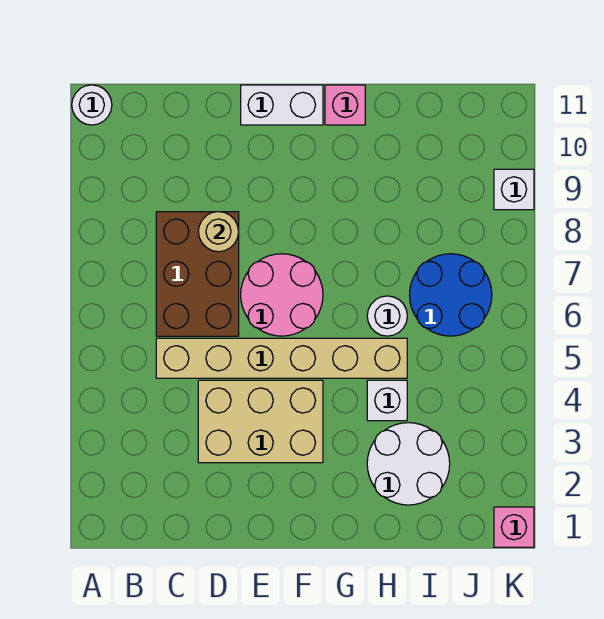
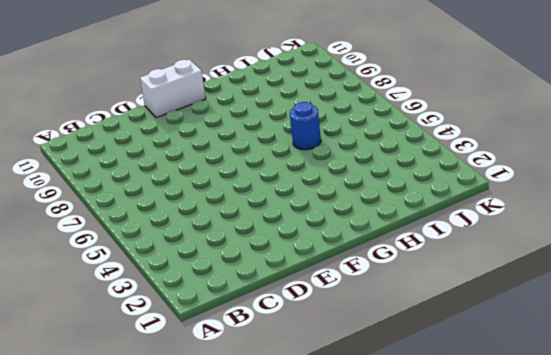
blue round brick H6 level 1 -> white round brick H6 level 1
none -> white round brick A11 level 1
none -> tan brick C5:H5 level 1
none -> brown brick C6:D8 level 1

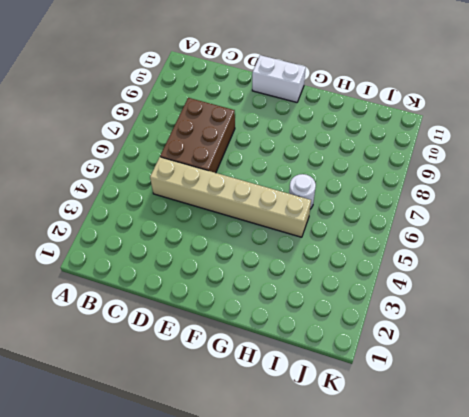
none -> white round brick A11 level 1
none -> tan brick D3:F4 level 1
none -> pink round brick E6:F7 level 1

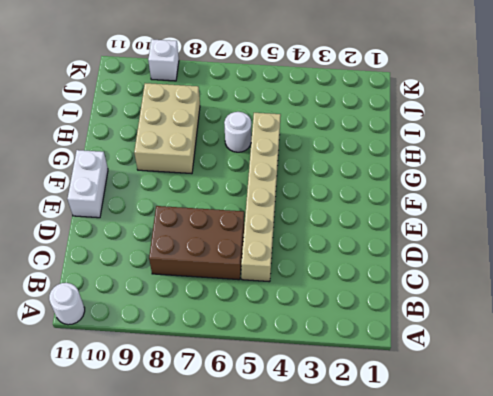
tan brick G8:I9 level 1 -> tan brick D3:F4 level 1
none -> pink round brick E6:F7 level 1
none -> pink brick G11 level 1
none -> white round brick H2:I3 level 1

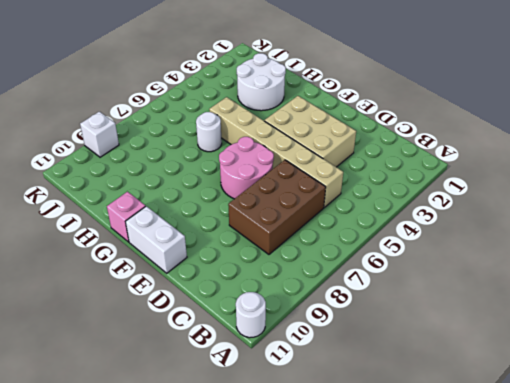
none -> white brick H4 level 1
none -> blue round brick I6:J7 level 1
none -> pink brick K1 level 1

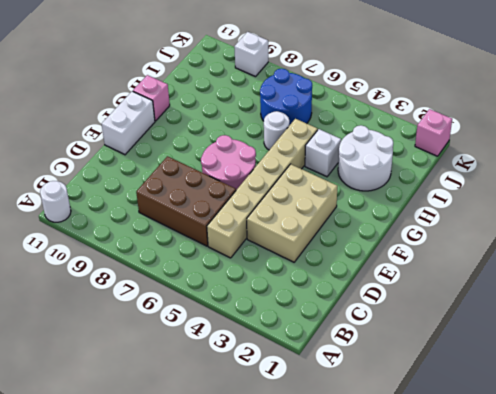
none -> tan round brick D8 level 2

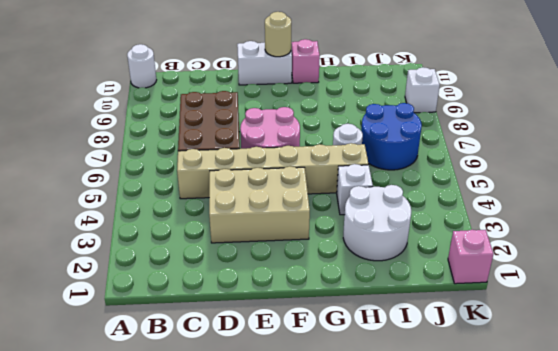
tan round brick F11 level 2 -> tan round brick D8 level 2

